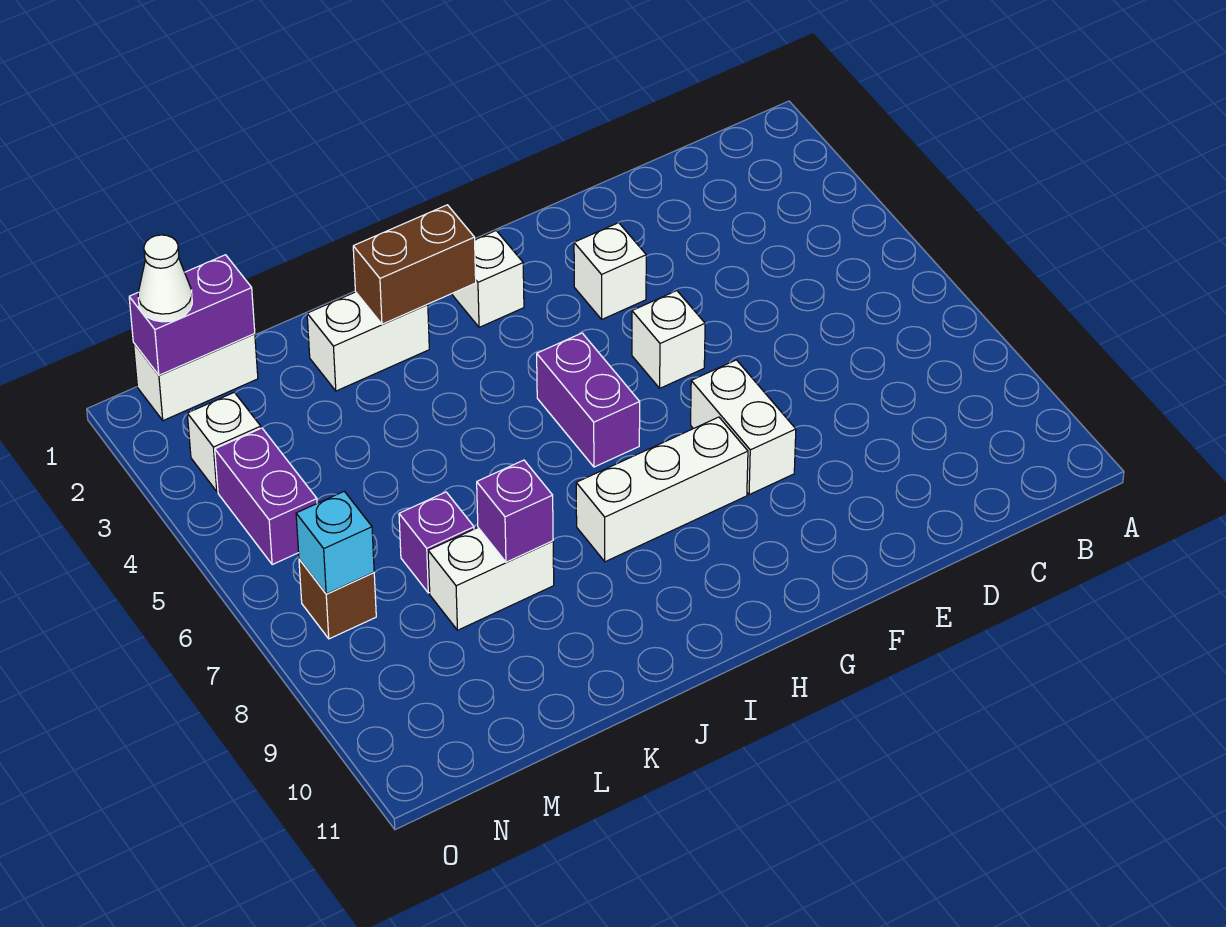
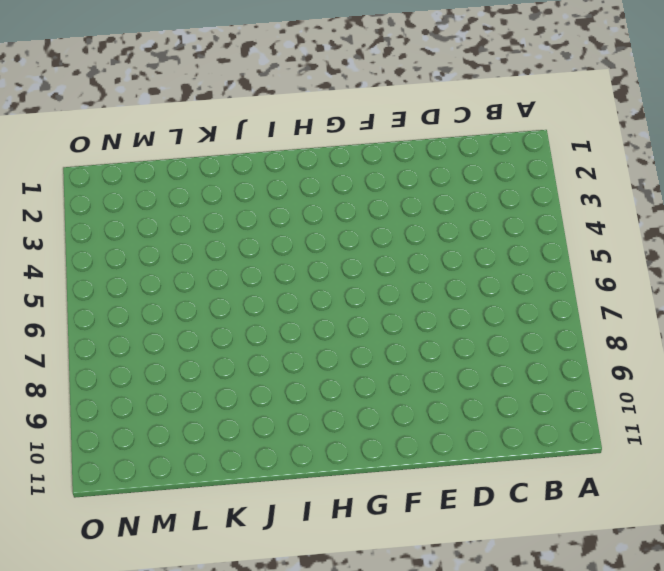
none -> white brick F3 level 1
none -> white brick F5 level 1
none -> white brick F7:F8 level 1

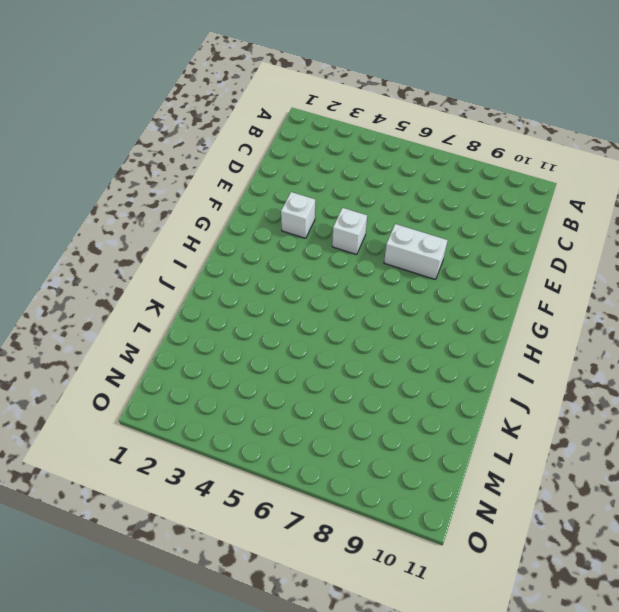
none -> white brick G8:I8 level 1
none -> white brick H2 level 1
none -> purple brick H5:H6 level 1

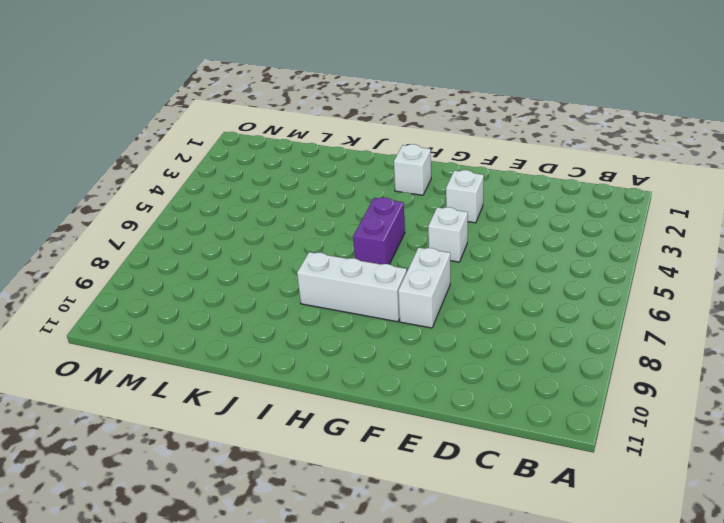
none -> white brick J2:K2 level 1
none -> white brick K8:L8 level 1
none -> purple brick L7 level 1

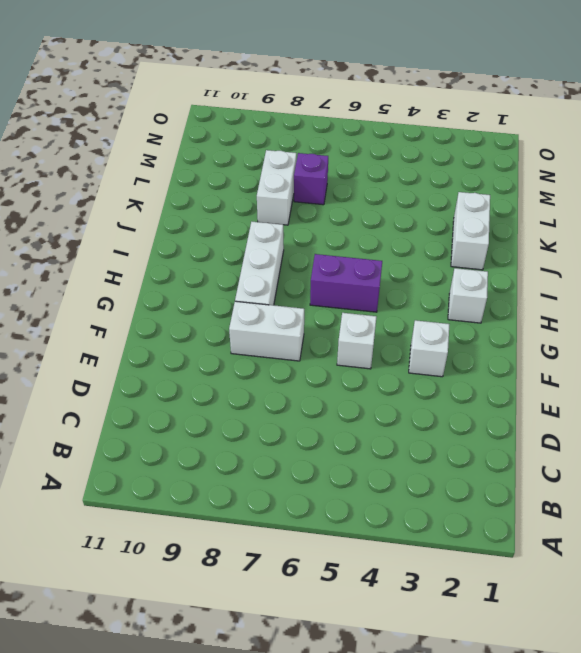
none -> white brick M1:N1 level 1
none -> white brick N3 level 1
none -> purple brick N4:N5 level 1

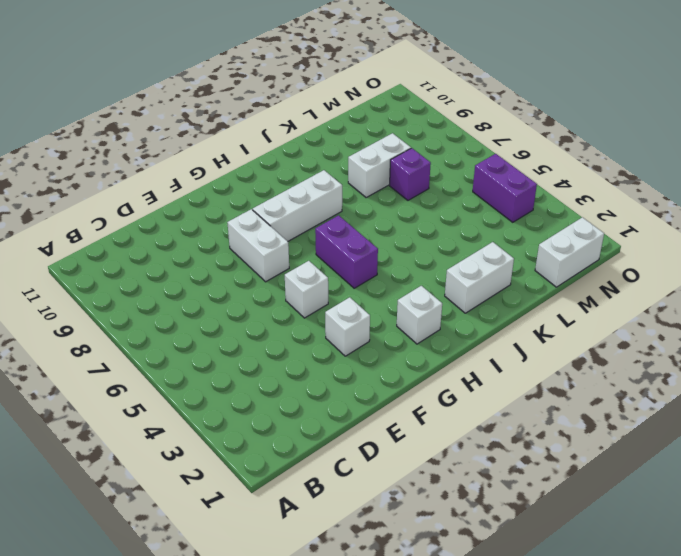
none -> white brick N3 level 1
none -> brown brick N7 level 1
none -> brown brick I2:J2 level 2

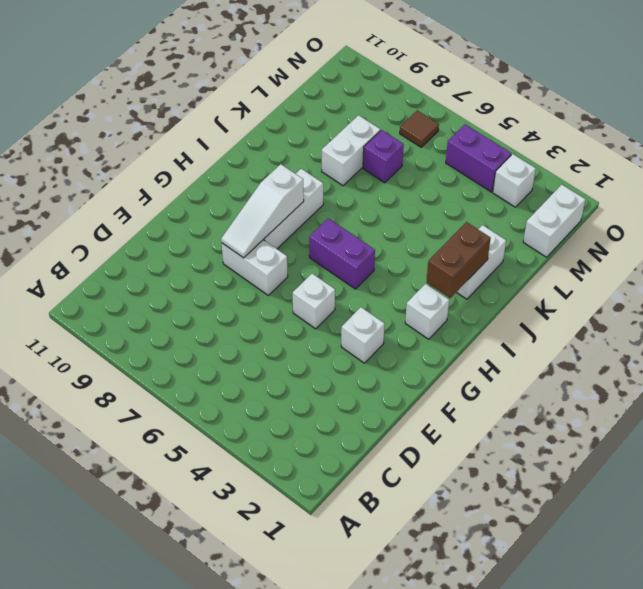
white slope F8:H8 level 2 top H -> none
brown tile N7 level 1 -> brown brick N7 level 1
none -> purple brick K8 level 2
none -> purple brick M1:N1 level 2
none -> cyan brick N7 level 2

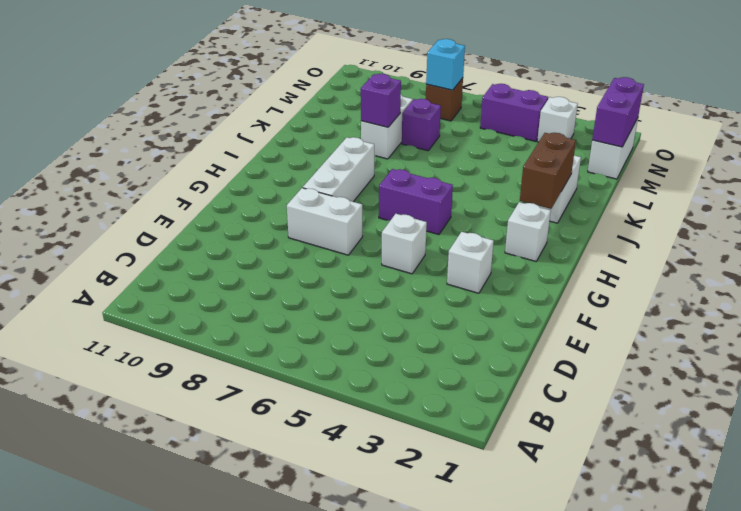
none -> white cone N1 level 3

